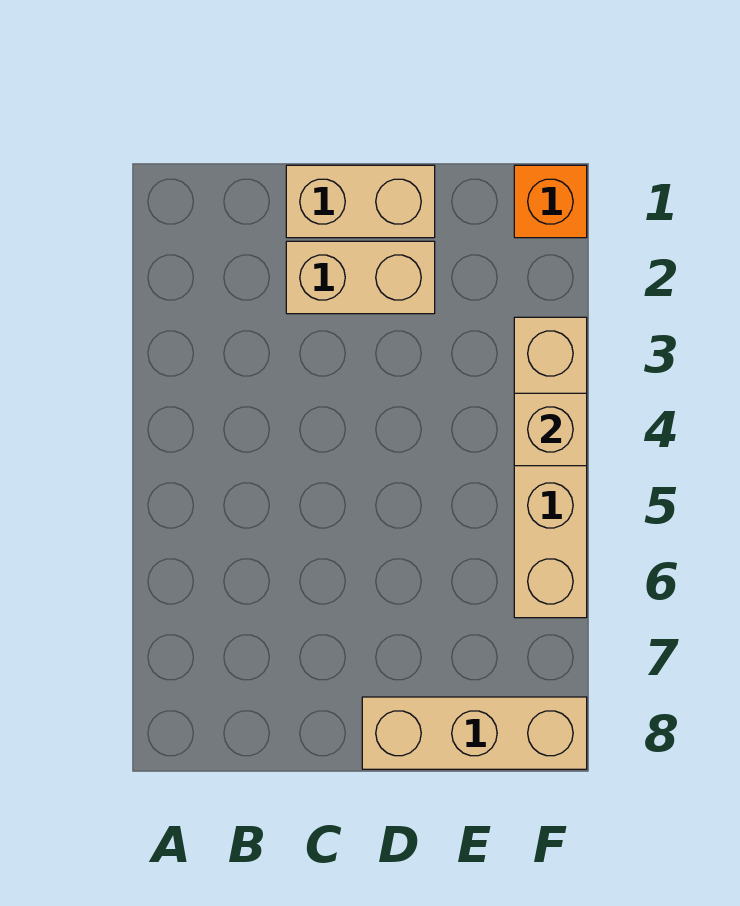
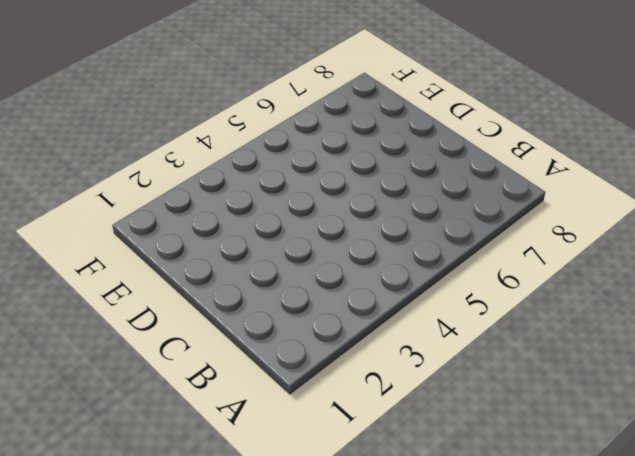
none -> tan brick C1:D1 level 1
none -> tan brick C2:D2 level 1

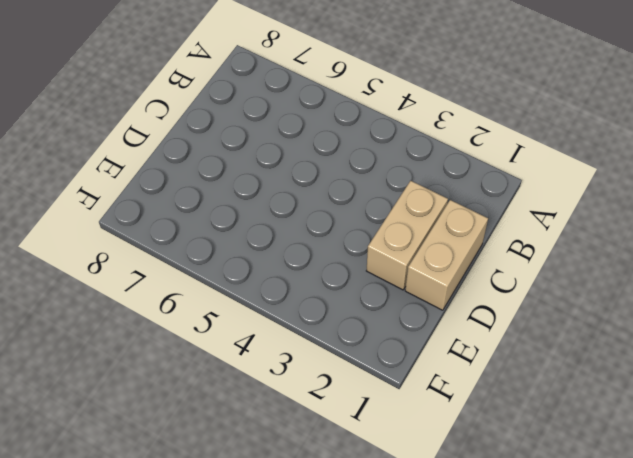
none -> tan brick D8:F8 level 1
none -> orange brick F1 level 1

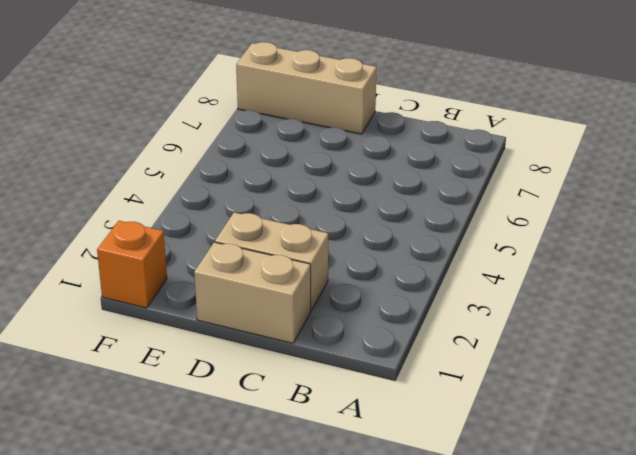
none -> tan brick F3:F6 level 1
none -> tan brick F4 level 2

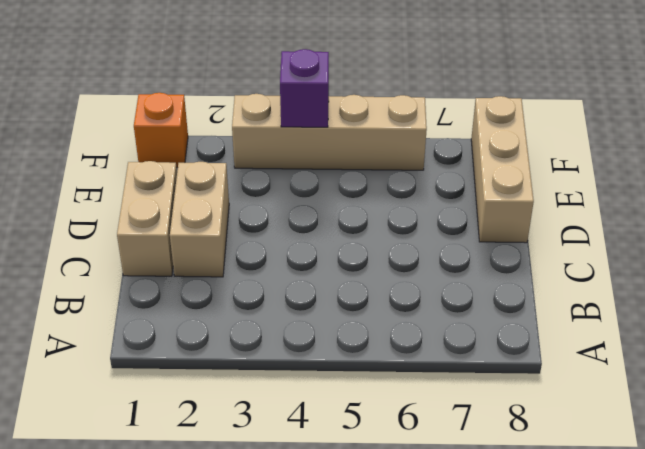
purple brick F4 level 2 -> tan brick F4 level 2

